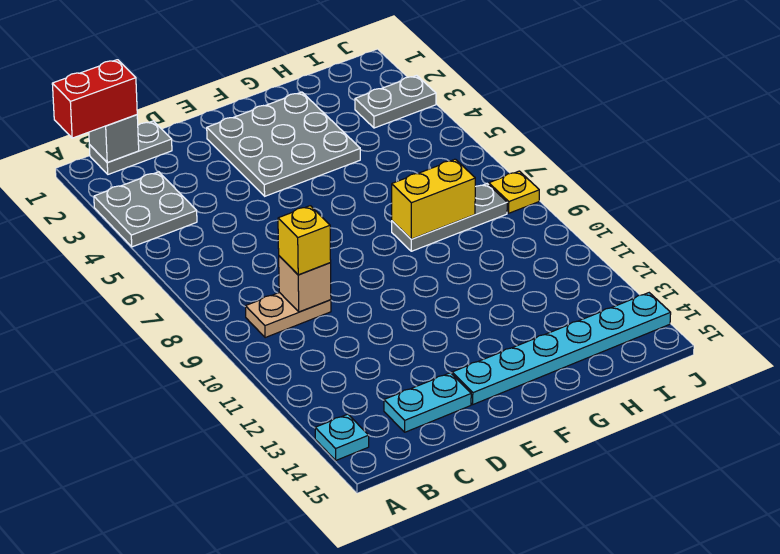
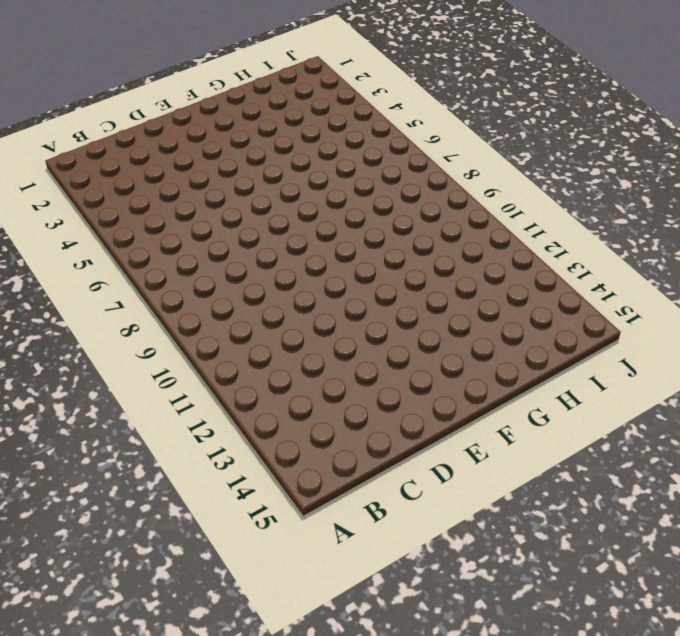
none -> grey plate A3:B4 level 1
none -> cyan plate A14 level 1
none -> grey plate B1:C1 level 1

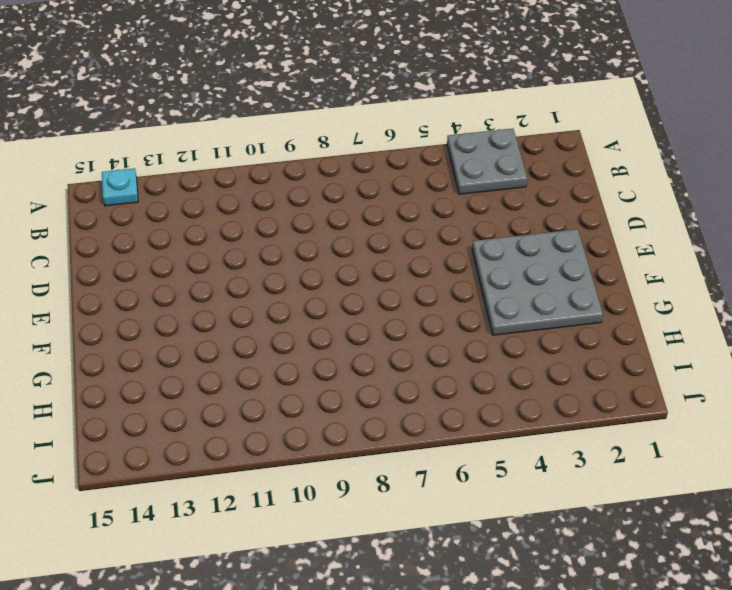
none -> grey plate B1:C1 level 1
none -> tan plate B9:C9 level 1
none -> cyan plate C14:D14 level 1

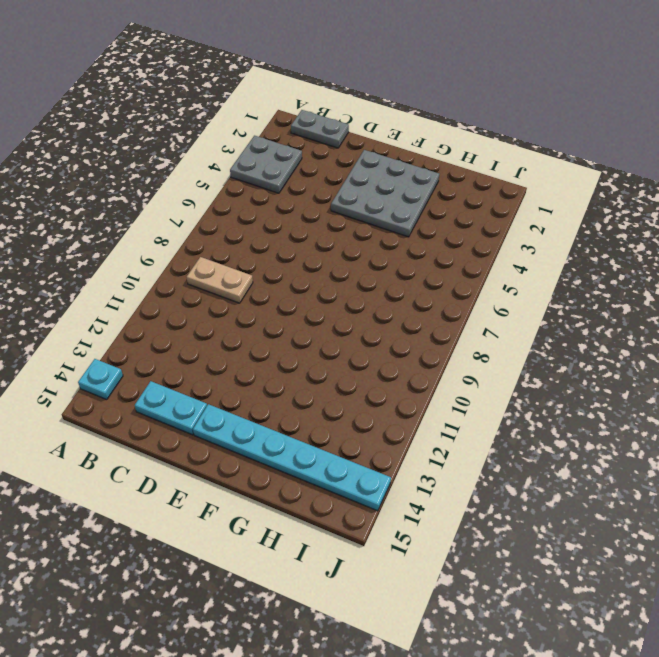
none -> grey plate G8:I8 level 1
none -> grey plate I3:J3 level 1
none -> yellow plate J8 level 1

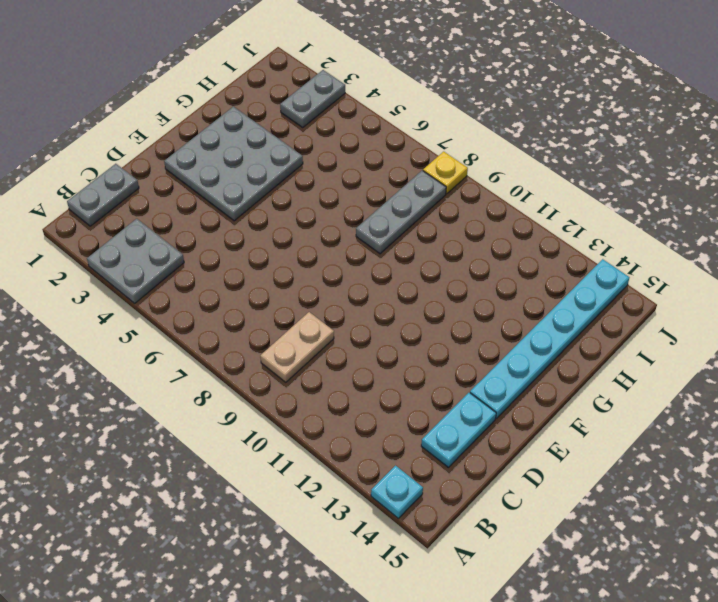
none -> grey brick B1 level 2
none -> tan brick C9 level 2
none -> yellow brick G8:H8 level 2

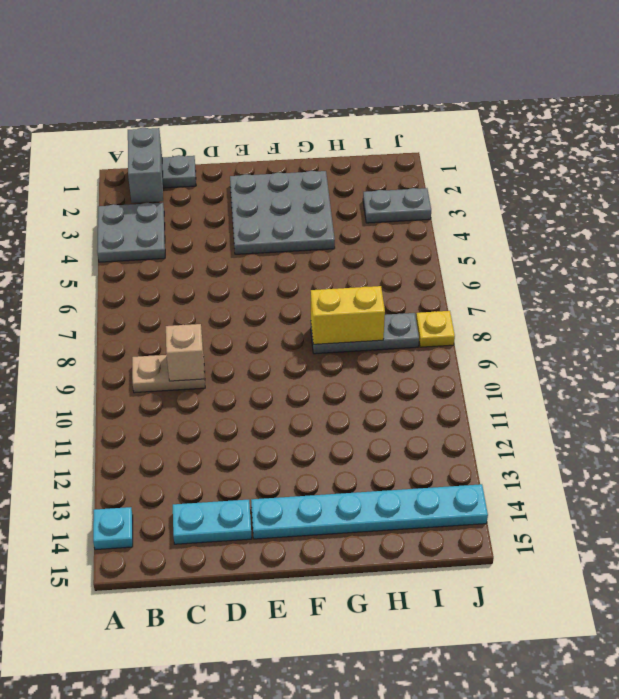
grey brick B1:B2 level 2 -> grey brick B1 level 2
none -> red brick A1:B1 level 3
none -> yellow brick C9 level 3

